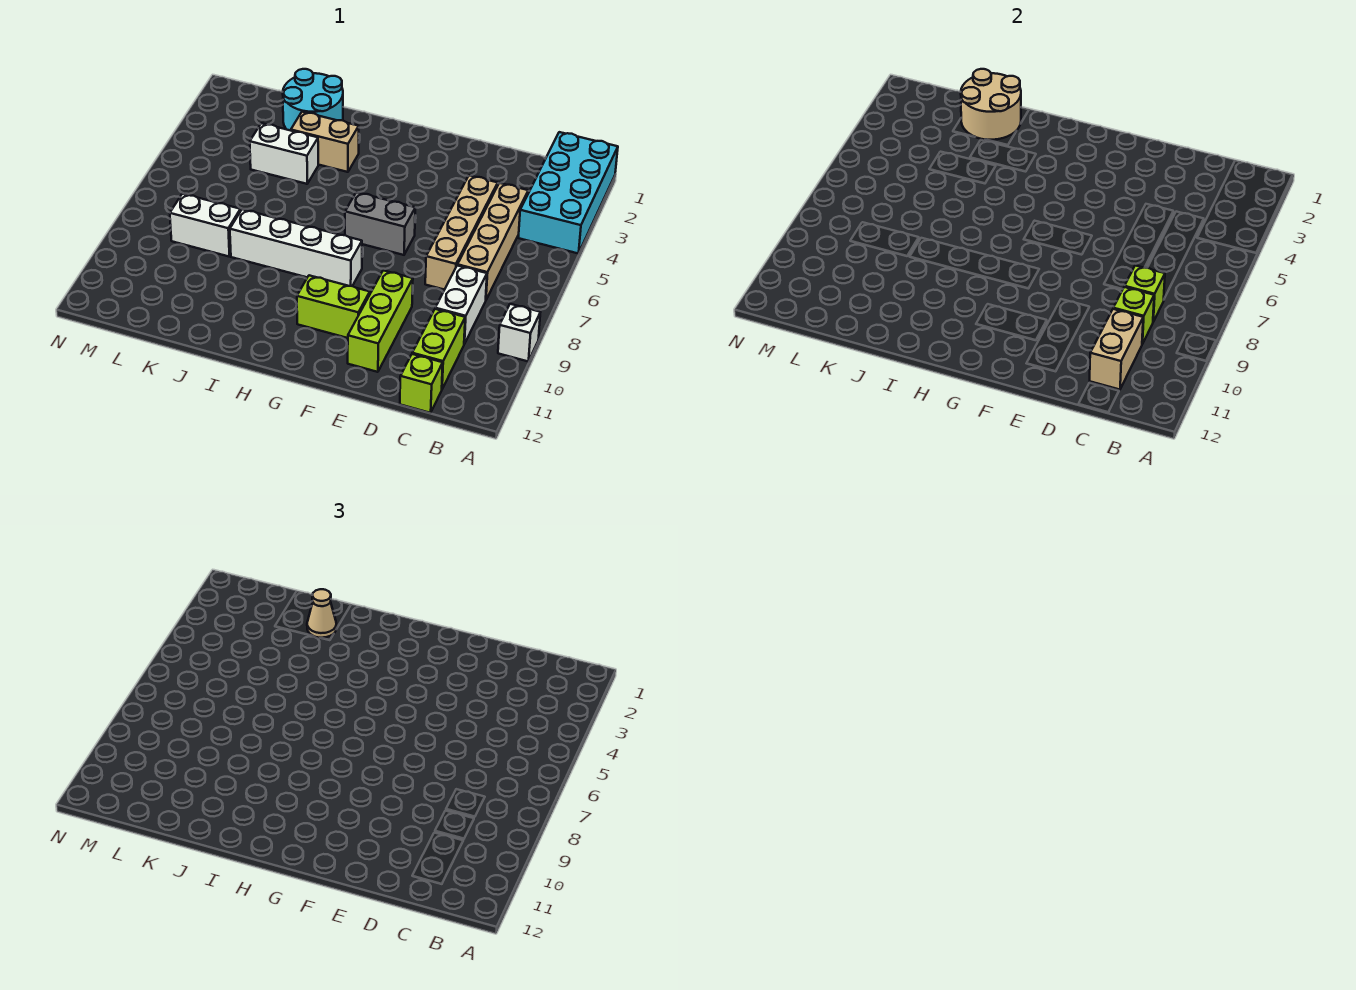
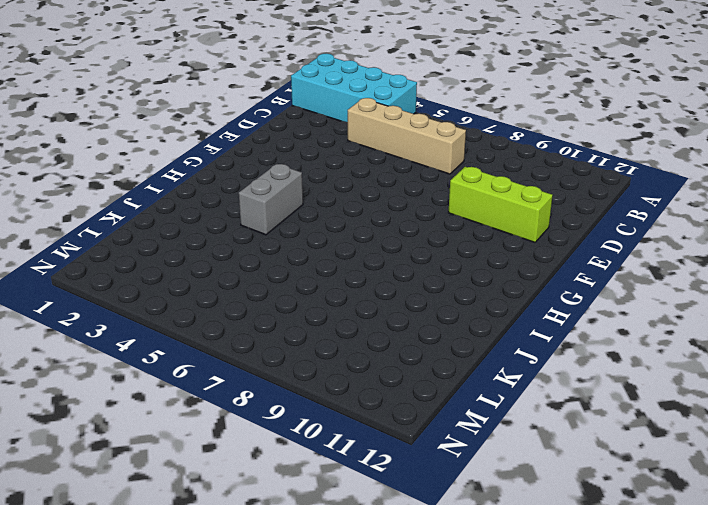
grey brick H4:I4 level 1 -> grey brick F6:G6 level 1
none -> white brick A9 level 1
none -> white brick C8:C9 level 1
none -> lime brick C10:C11 level 1

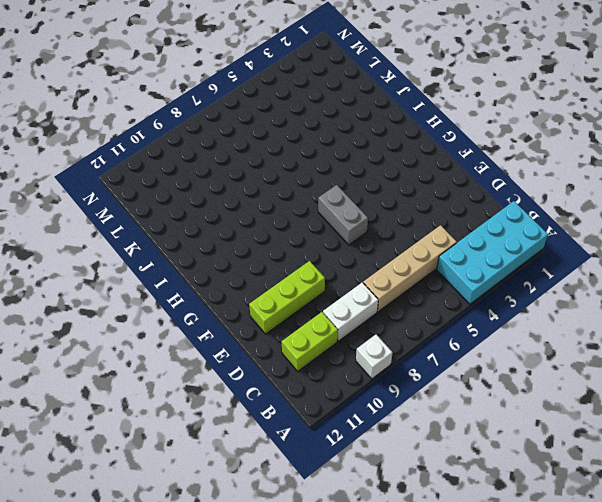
none -> lime brick C12 level 1
none -> tan brick D4:D7 level 1
none -> lime brick F10:G10 level 1

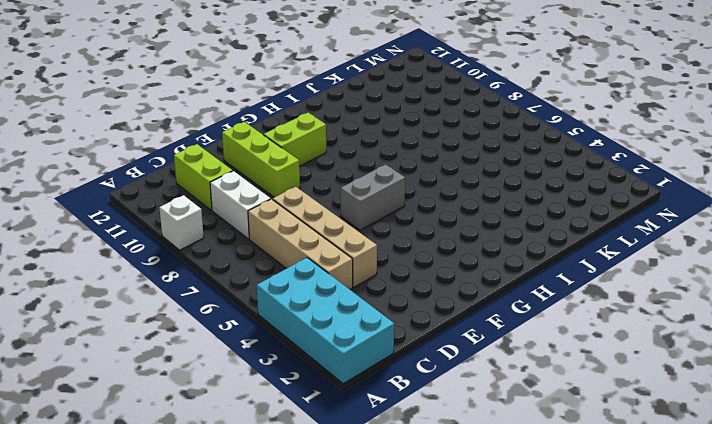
none -> lime brick C12 level 1
none -> white brick G8:J8 level 1
none -> tan brick I3:J3 level 1

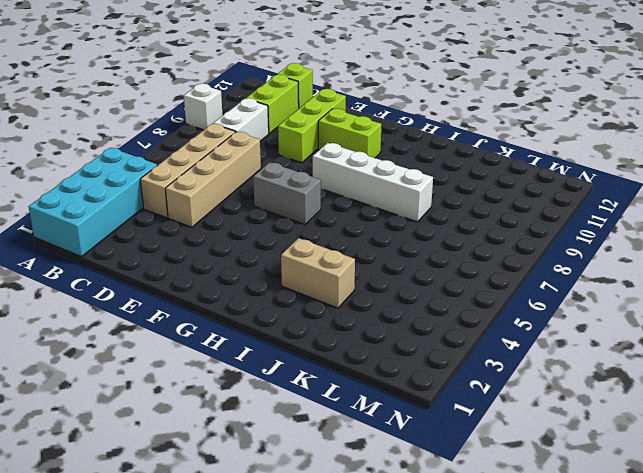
none -> cyan round brick J1:K2 level 1
none -> white brick J4:K4 level 1
none -> white brick K8:L8 level 1

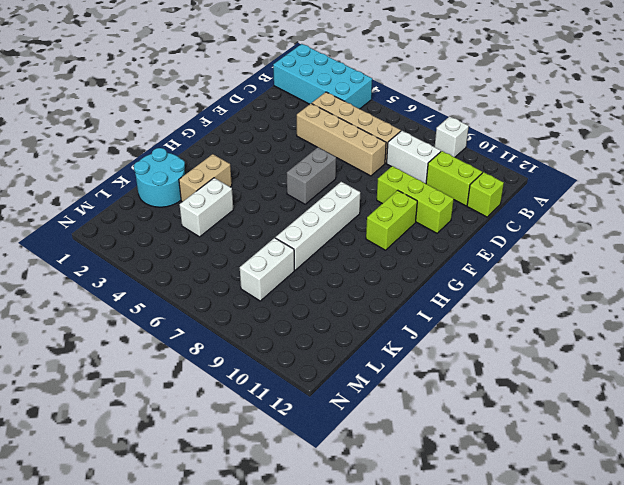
none -> lime brick C8 level 2
none -> lime brick C9 level 2
none -> tan brick C10:C11 level 2

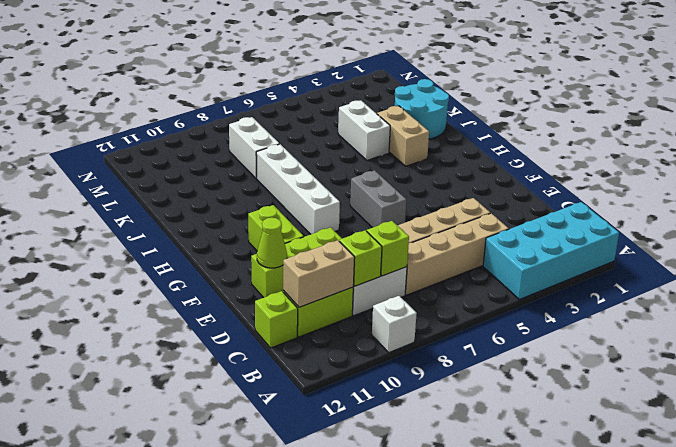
lime cone E11 level 2 -> none
none -> tan round brick J1:K2 level 2
none -> tan cone J2 level 3

